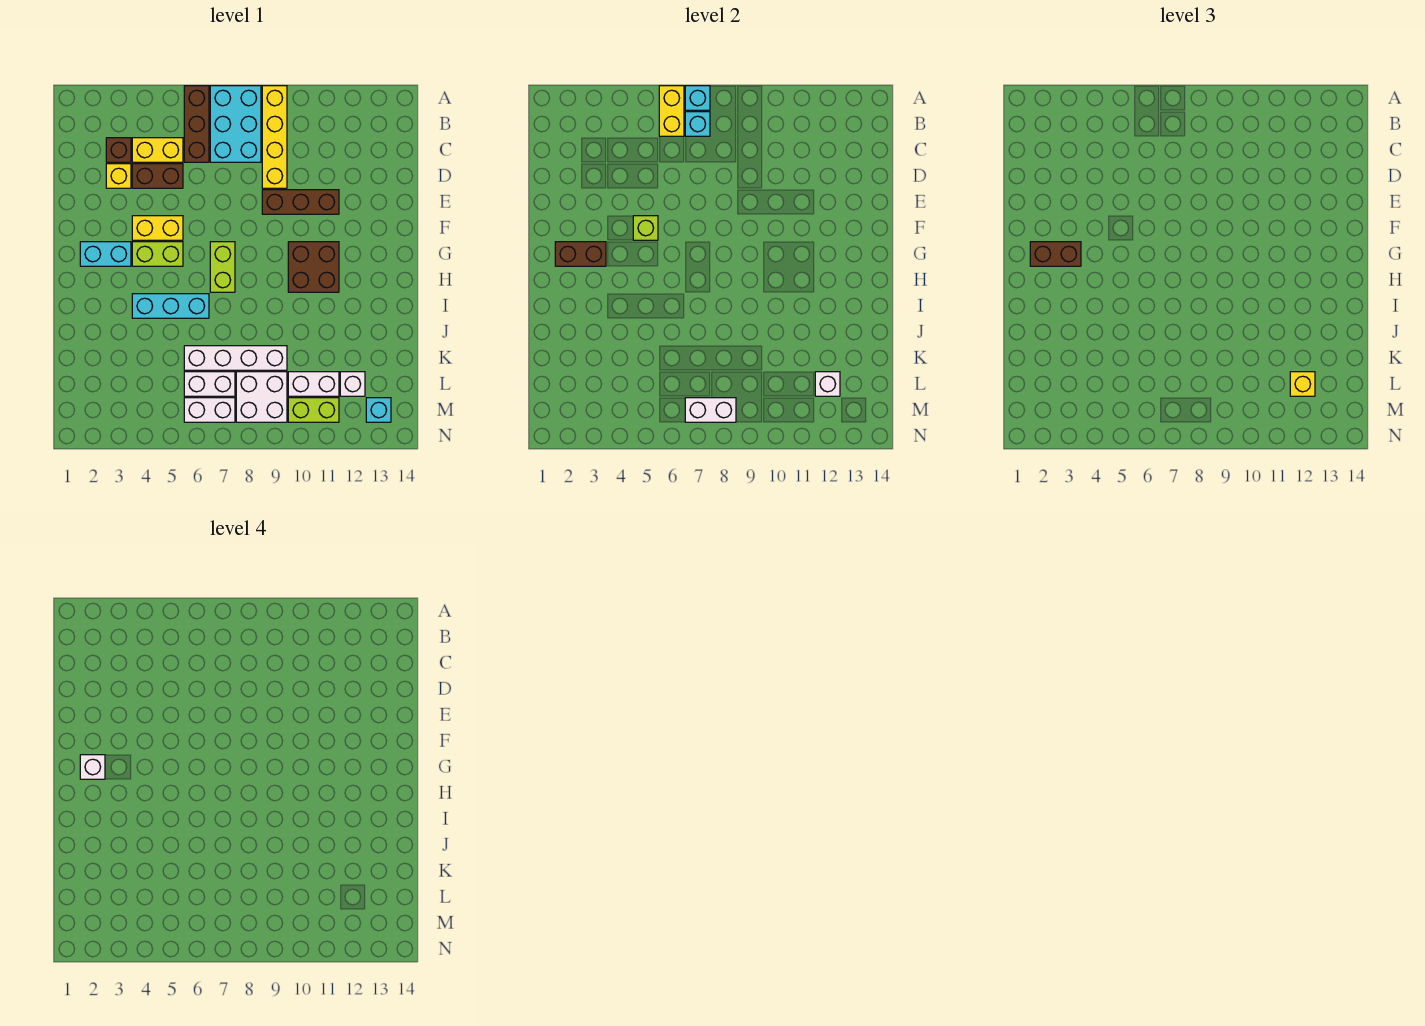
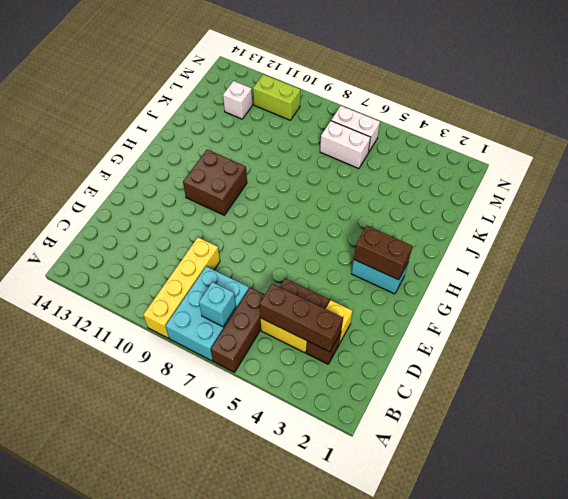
brown brick C3:C5 level 2 -> brown brick E9:E11 level 1
none -> yellow brick F4:F5 level 1
none -> lime brick G4:G5 level 1
none -> lime brick G7:H7 level 1
none -> cyan brick I4:I6 level 1

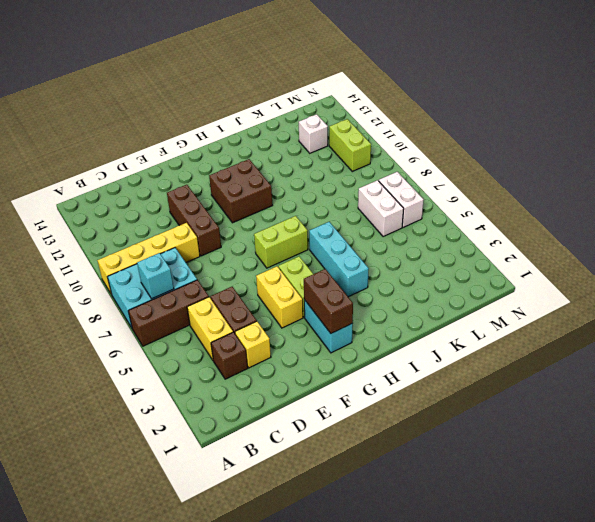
none -> white brick K6:K9 level 1
none -> white brick L8:M9 level 1
none -> white brick L10:L11 level 1
none -> cyan brick M13 level 1

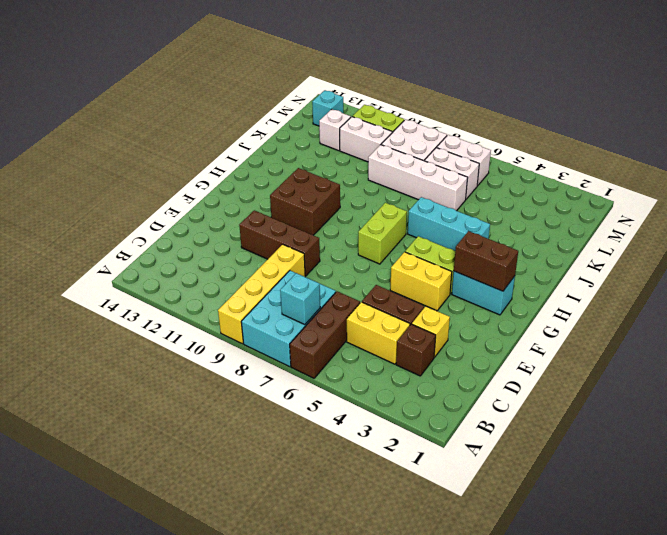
none -> yellow brick A6:B6 level 2
none -> cyan brick A7 level 2
none -> lime brick F5 level 2
none -> white brick L12 level 2

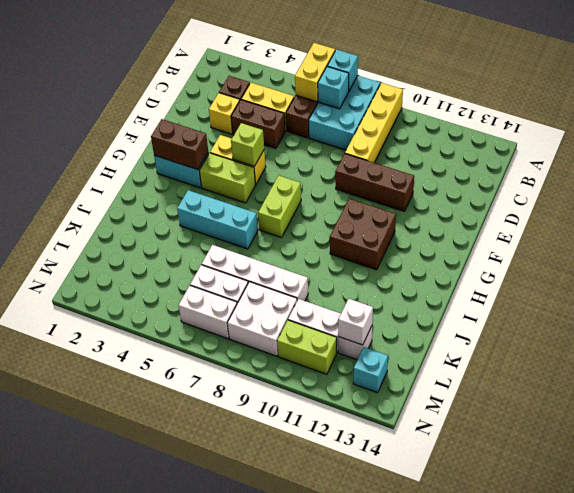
none -> white brick M7:M8 level 2
none -> brown brick G2:G3 level 3
none -> yellow brick L12 level 3
none -> white brick G2 level 4

